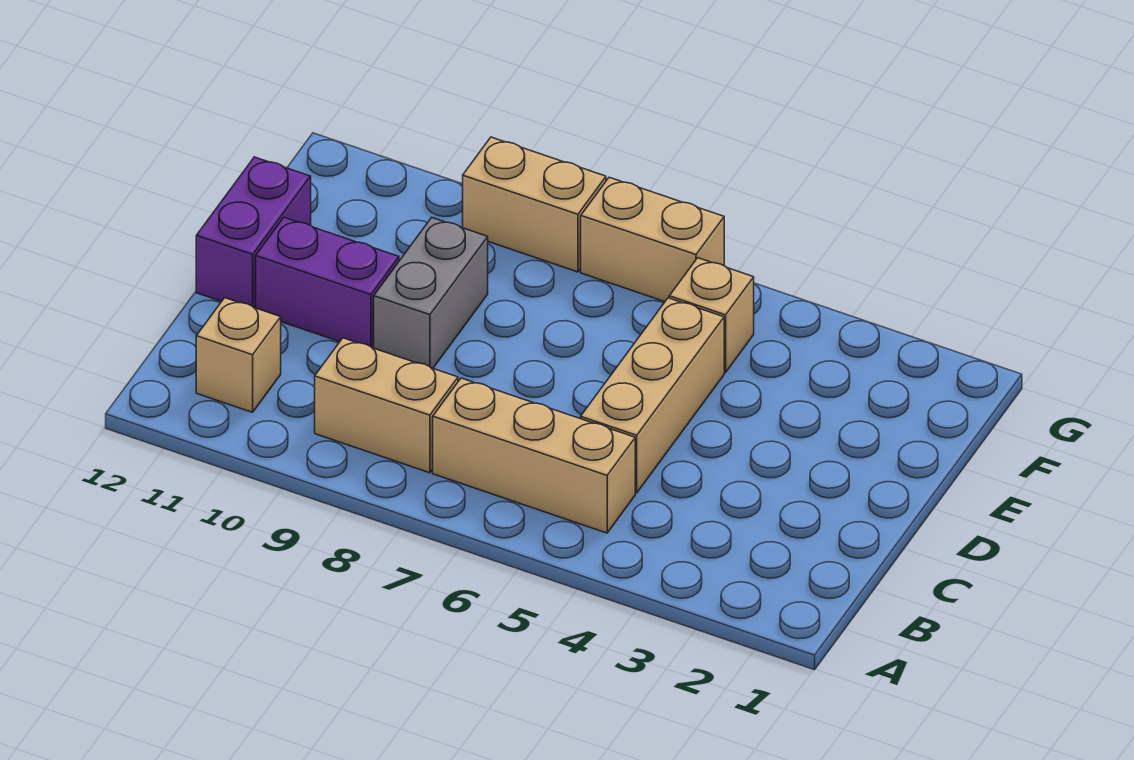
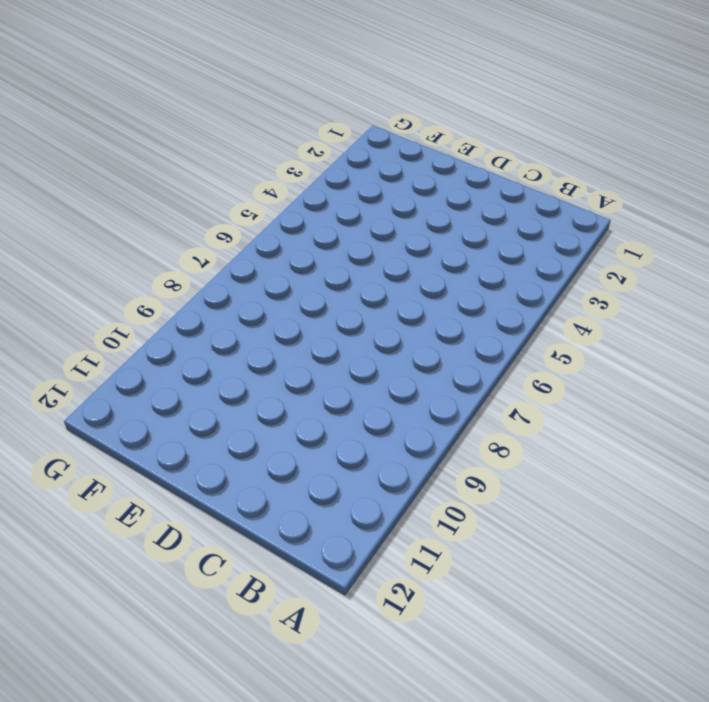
none -> tan brick B5:B7 level 1
none -> tan brick B8:B9 level 1

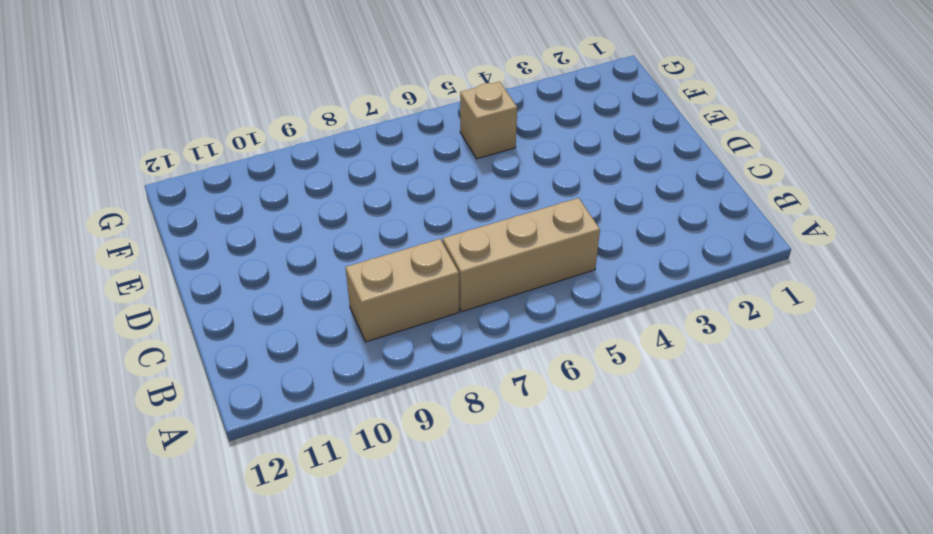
none -> tan brick B11 level 1
none -> tan brick C5:E5 level 1

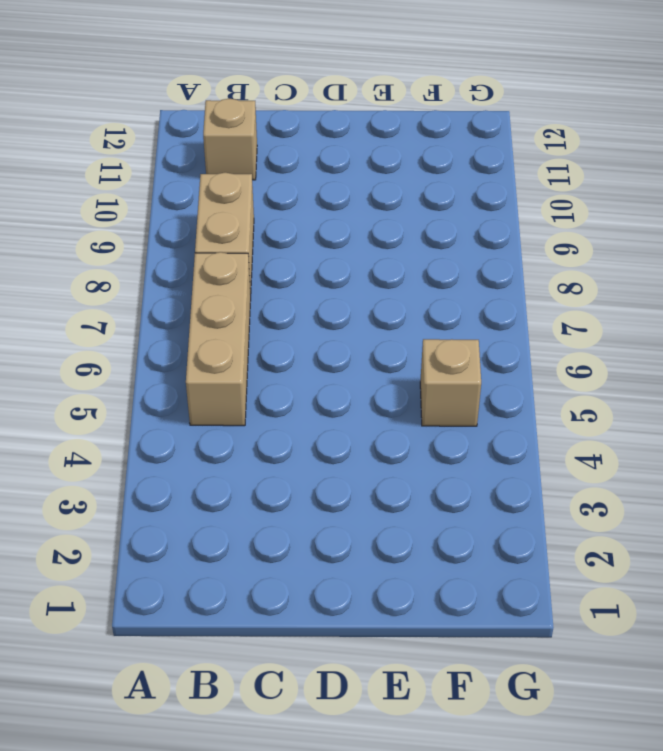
none -> tan brick C5:E5 level 1
none -> grey brick D9:E9 level 1

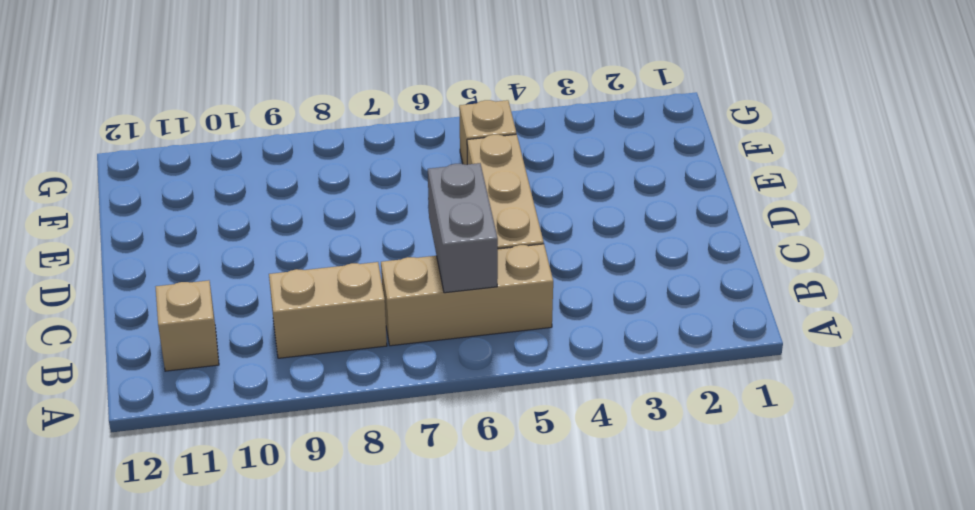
grey brick B6:C6 level 2 -> grey brick D9:E9 level 1
none -> purple brick D10:D11 level 1
none -> purple brick D12:E12 level 1

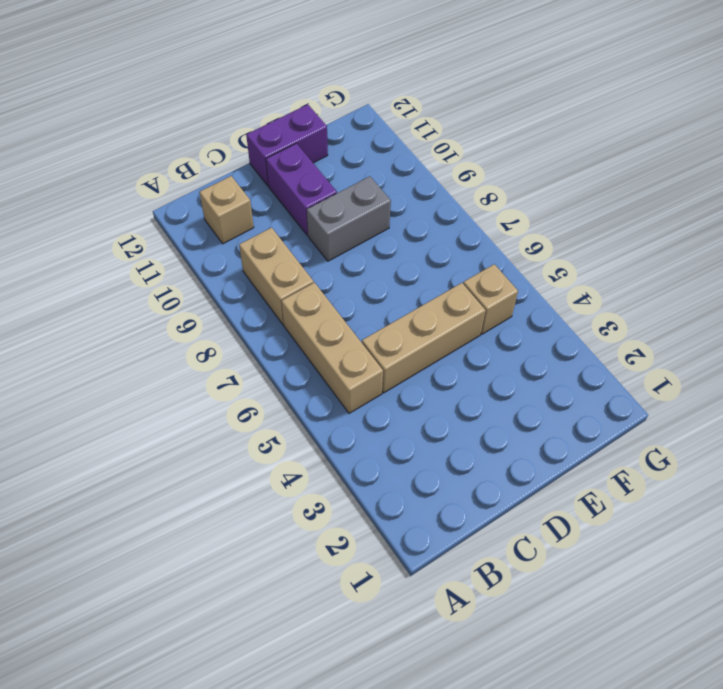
none -> tan brick G6:G7 level 1
none -> tan brick G8:G9 level 1

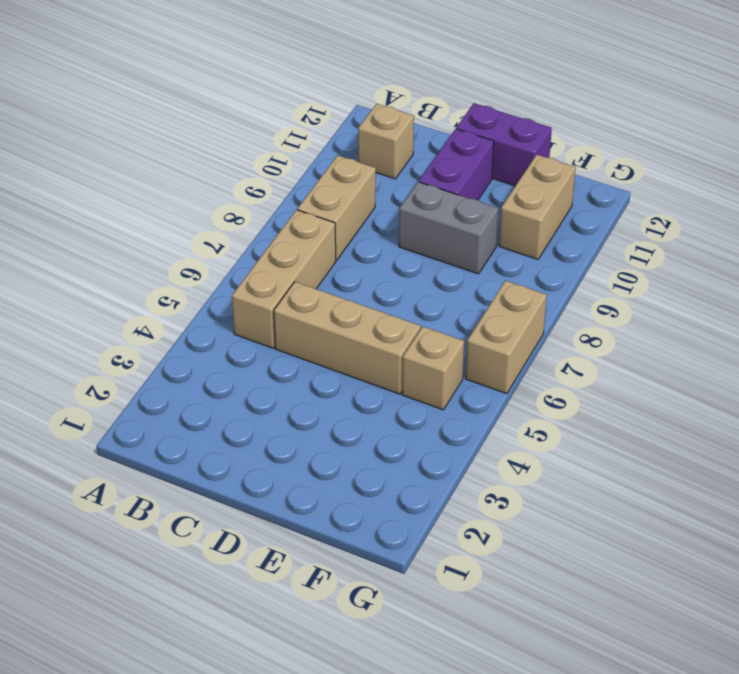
tan brick F10:F11 level 1 -> tan brick G8:G9 level 1

